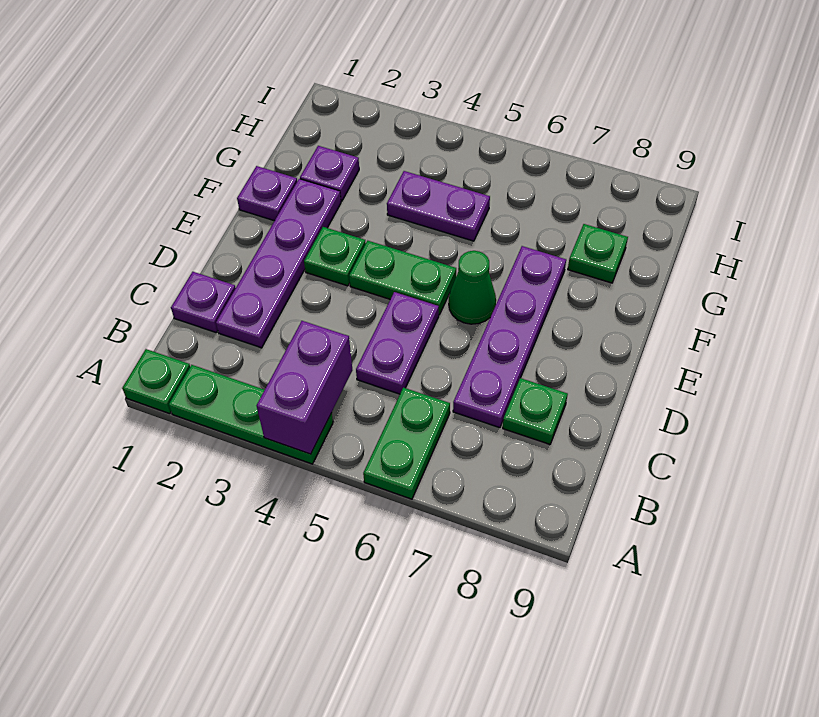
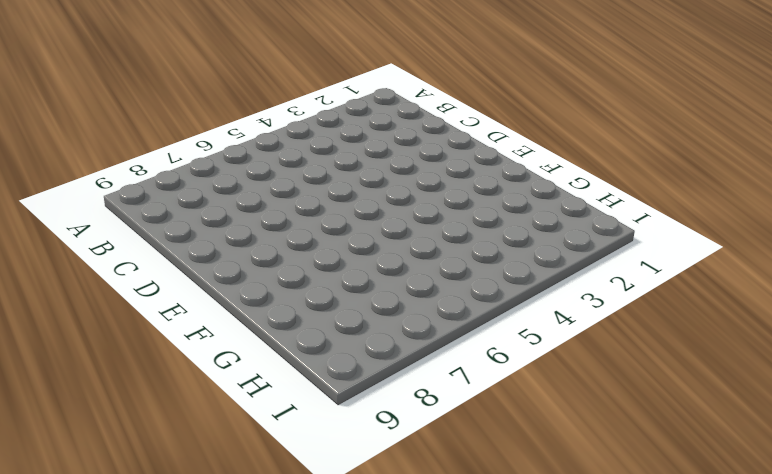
none -> green plate A1 level 1
none -> green plate A2:A4 level 1
none -> green plate A6:B6 level 1

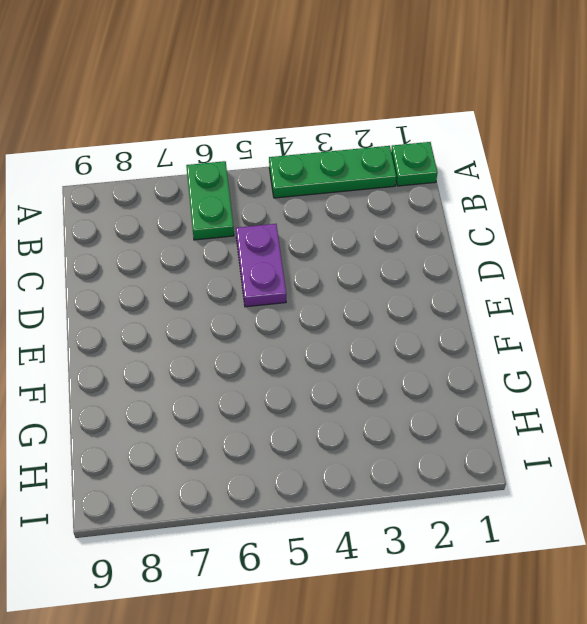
none -> purple plate C1 level 1
none -> purple plate C2:F2 level 1
none -> purple plate C7:F7 level 1

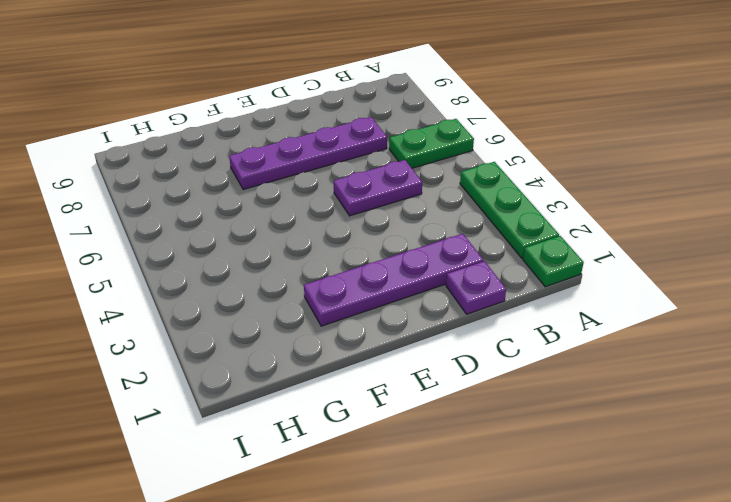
none -> green plate C8 level 1
none -> green plate E3 level 1
none -> green plate E4:E5 level 1

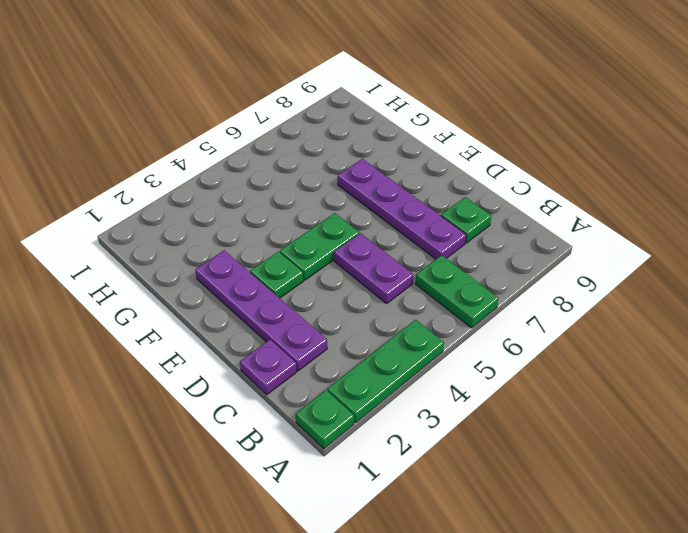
none -> green cone E6 level 1
none -> purple plate F1 level 1
none -> purple plate G2 level 1

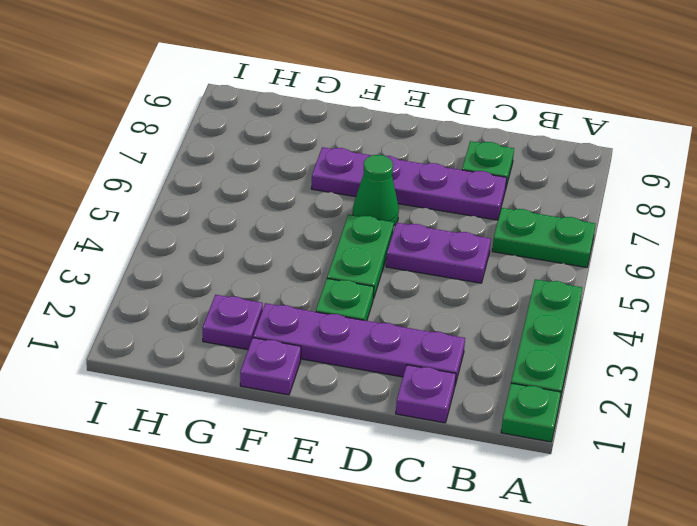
none -> purple plate G4:G5 level 1
none -> green plate G8 level 1
none -> purple brick A4:B4 level 2

